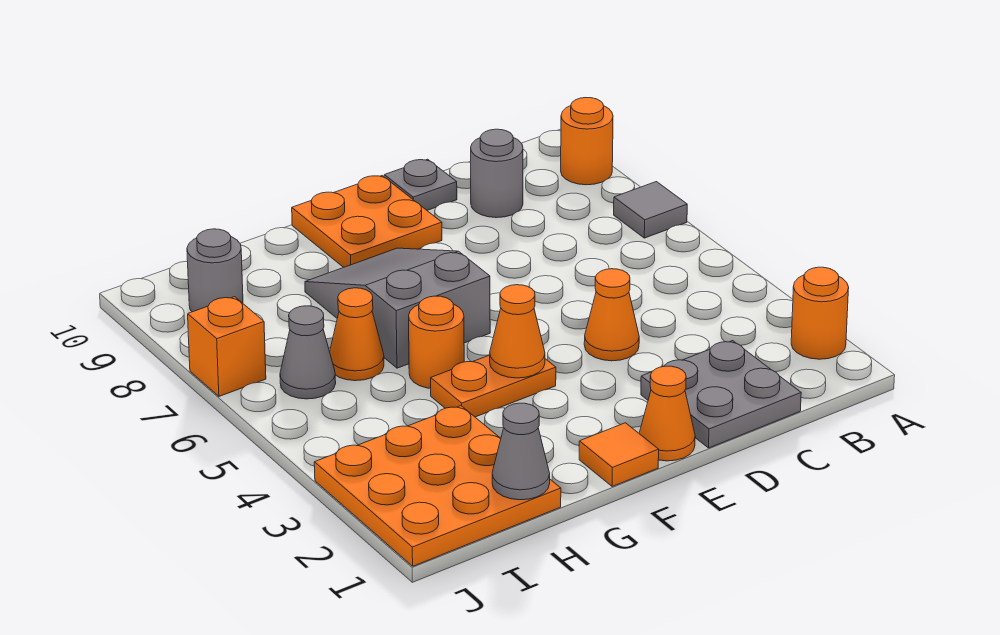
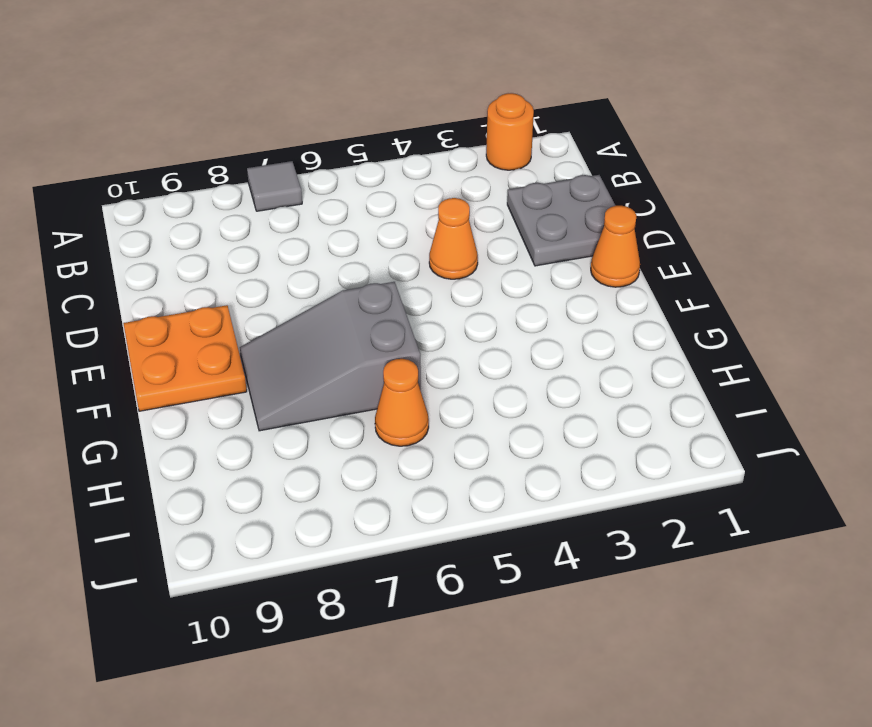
none -> orange round brick A9 level 1
none -> grey round brick C9 level 1
none -> grey plate D10 level 1

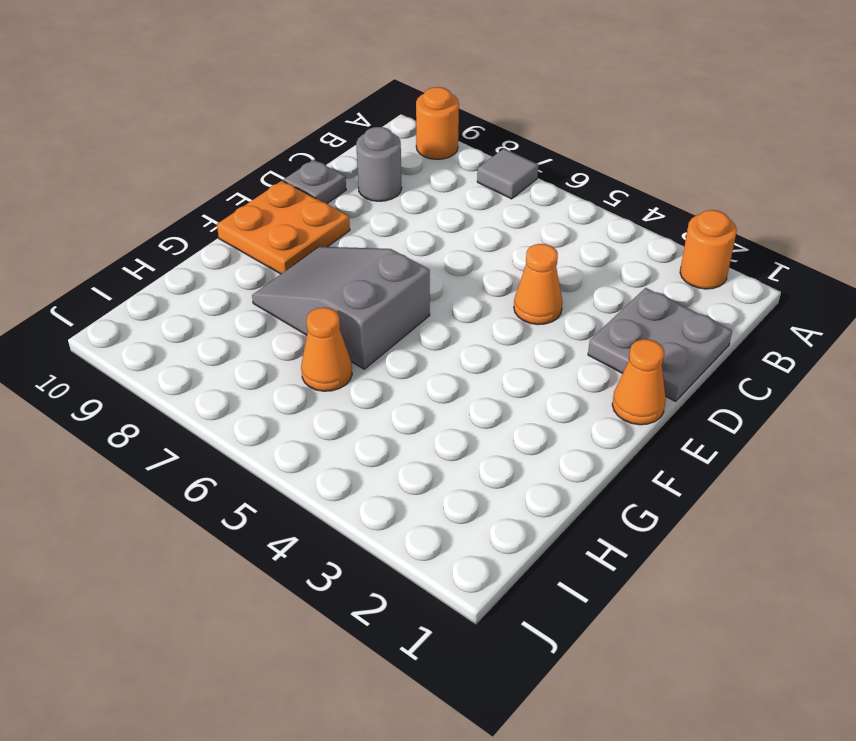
none -> orange tile F1 level 1
none -> orange plate F4:G4 level 1
none -> orange round brick G5 level 1

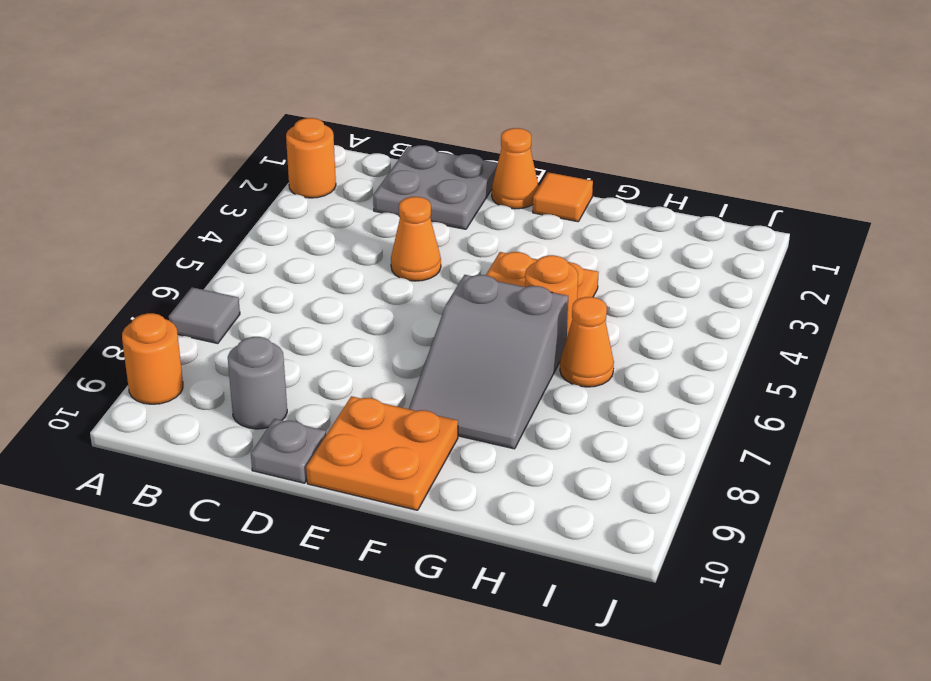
none -> orange plate H1:J3 level 1
none -> grey cone I6 level 1
none -> grey round brick I9 level 1

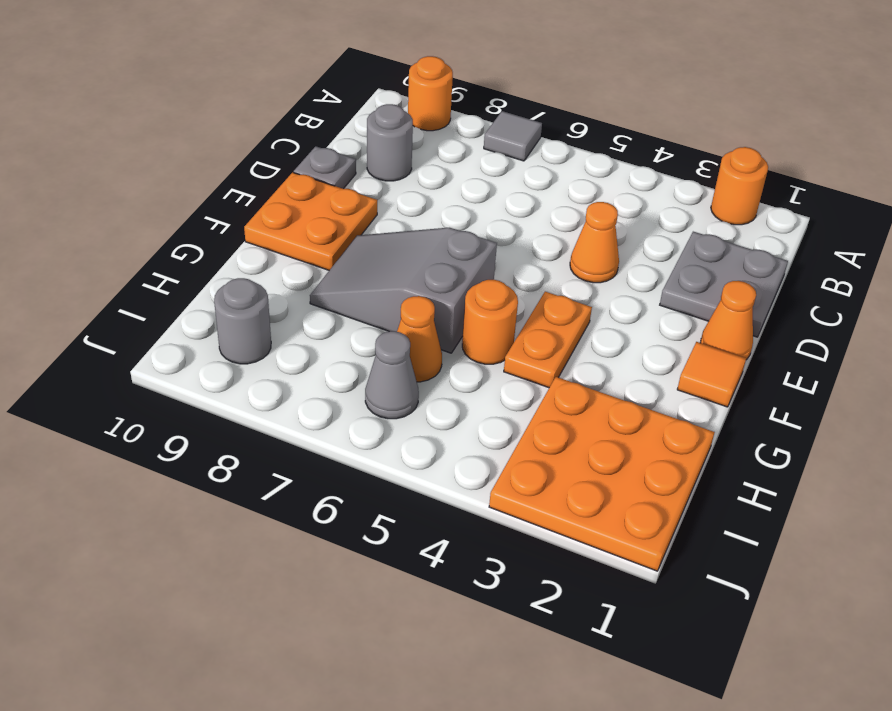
none -> orange brick J7 level 1
none -> orange cone F4 level 2
none -> grey cone H1 level 2

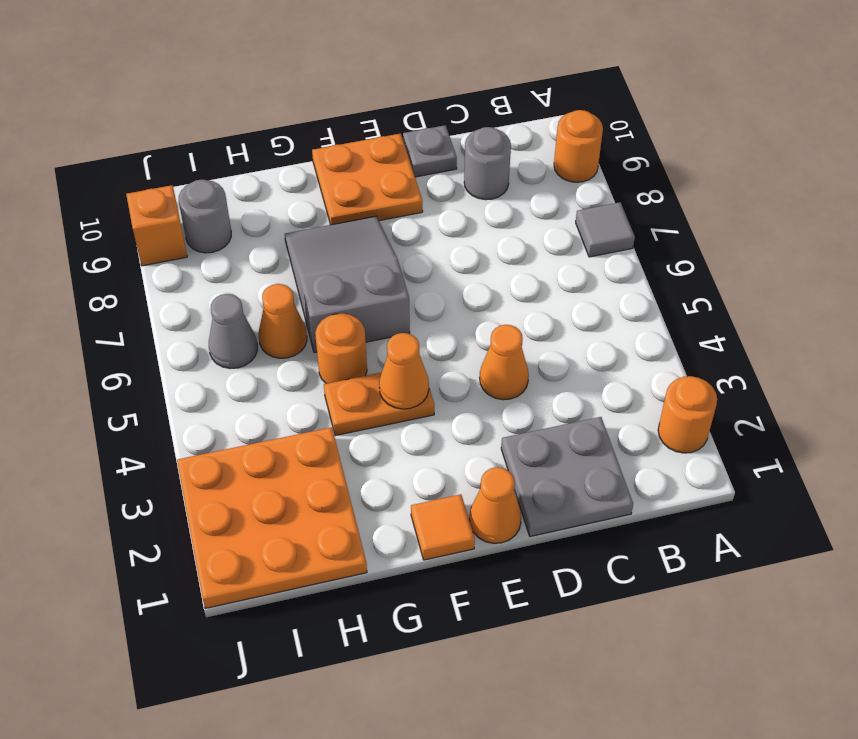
orange brick J9 level 1 -> orange brick J7 level 1
none -> grey cone H1 level 2

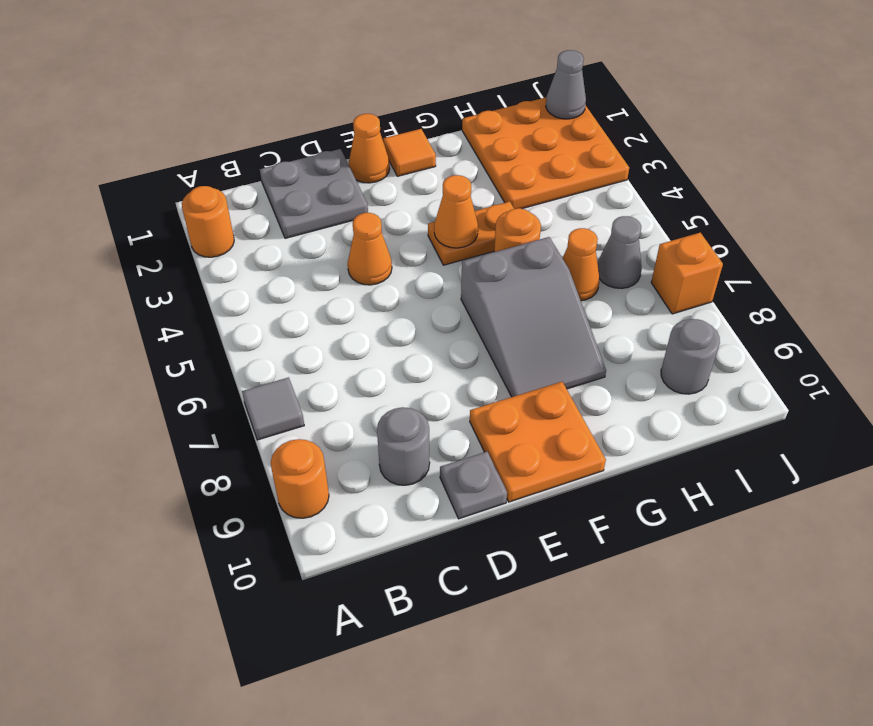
grey cone J1 level 2 -> grey cone H1 level 2

